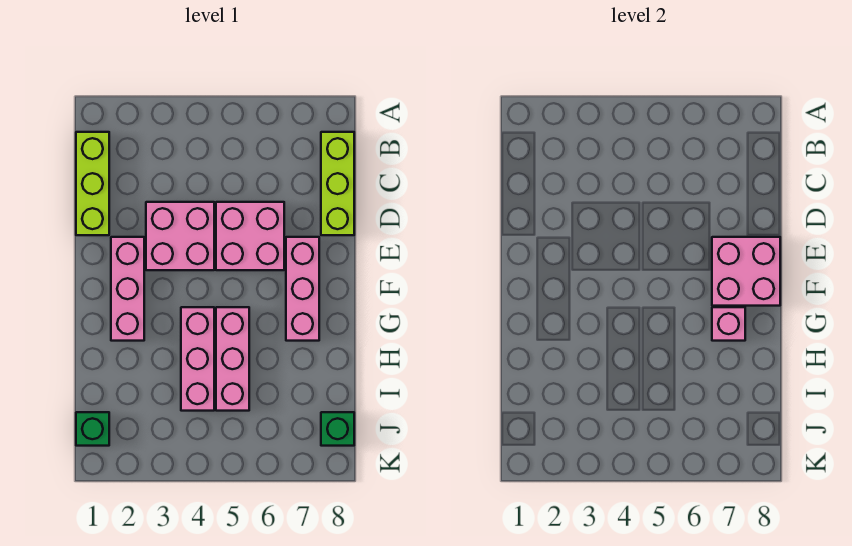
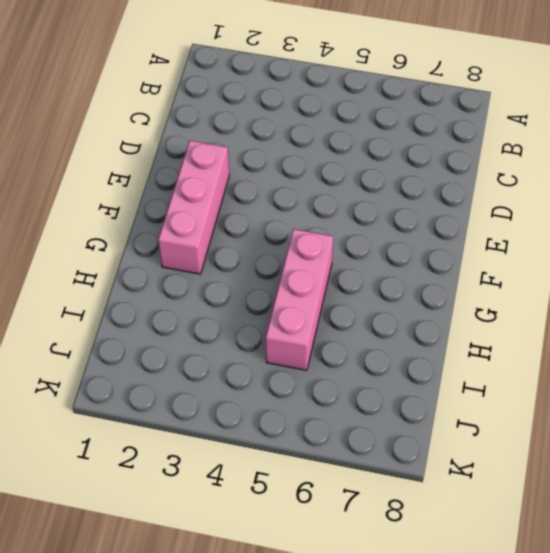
none -> lime brick B1:D1 level 1
none -> lime brick B8:D8 level 1
none -> pink brick D3:E4 level 1

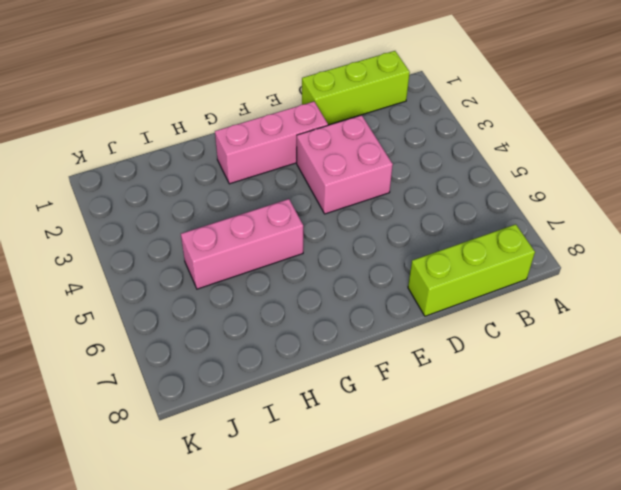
none -> pink brick D5:E6 level 1
none -> pink brick E7:G7 level 1
none -> pink brick G4:I4 level 1

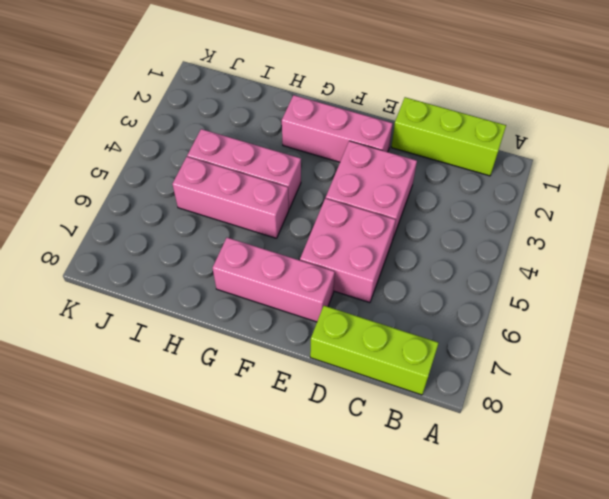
none -> green brick J1 level 1
none -> green brick J8 level 1
none -> pink brick E7:F8 level 2

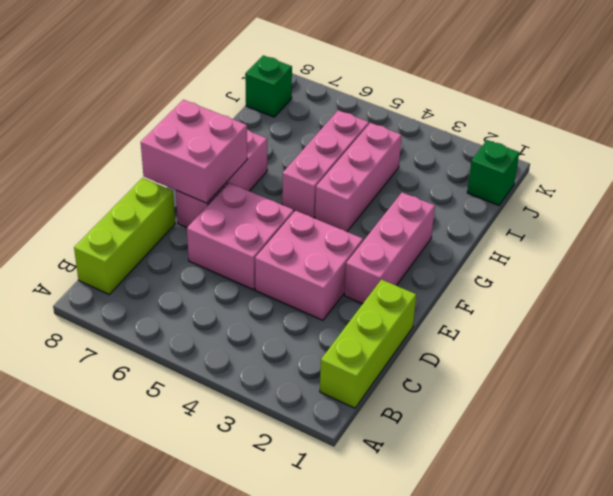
none -> pink brick G7 level 2

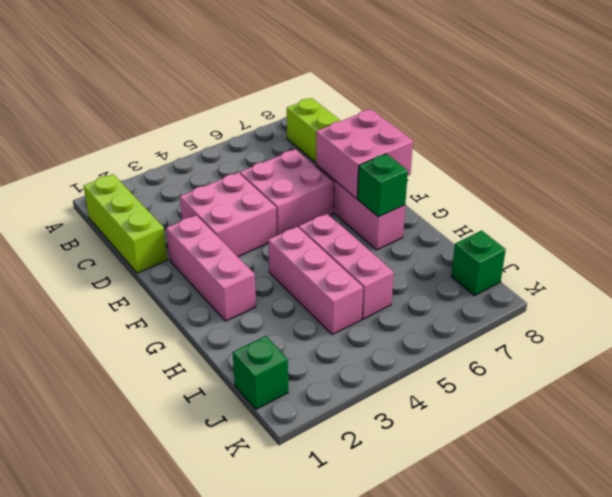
green brick G7 level 2 -> pink brick G7 level 2

